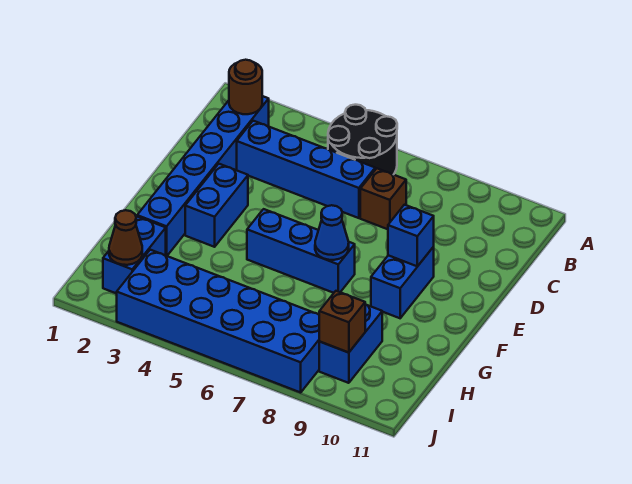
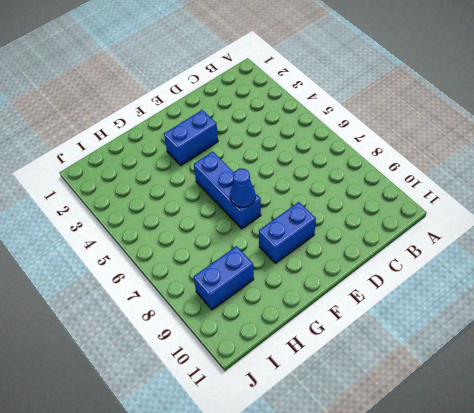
none -> black round brick A5:B6 level 1
none -> blue brick B2:G2 level 1
none -> blue brick C3:C6 level 1

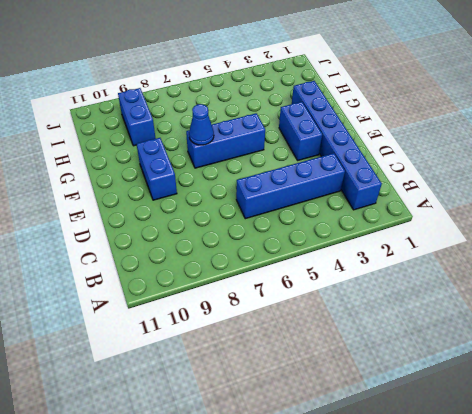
none -> black round brick A5:B6 level 1
none -> brown brick C7 level 1
none -> blue brick H2:I2 level 1

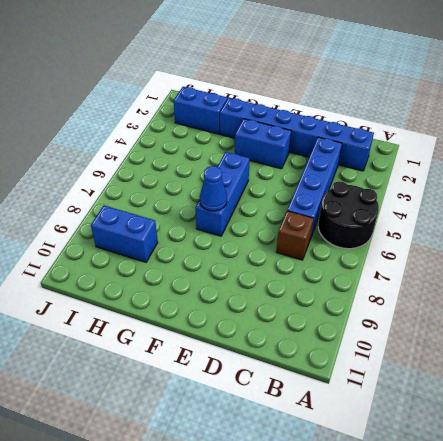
none -> blue brick E9:F9 level 1
none -> blue brick I3:J8 level 1
none -> brown round brick B2 level 2

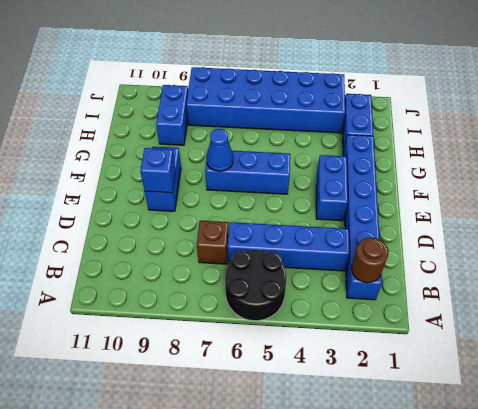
none -> brown cone I2 level 2
none -> brown brick I9 level 2

